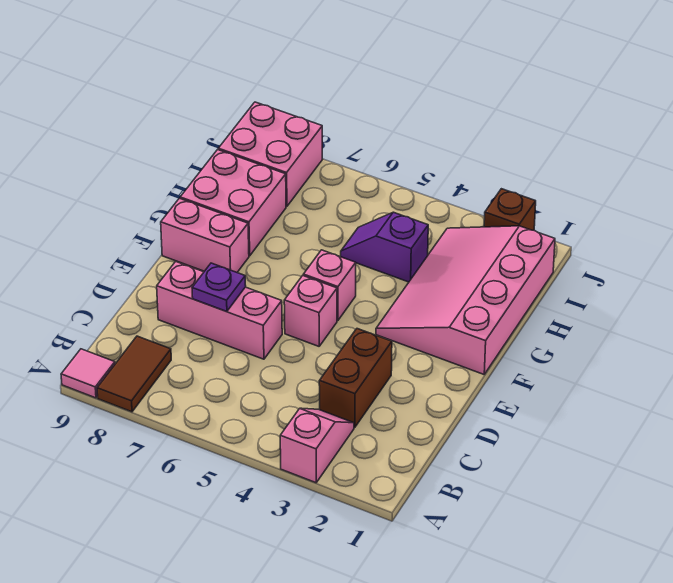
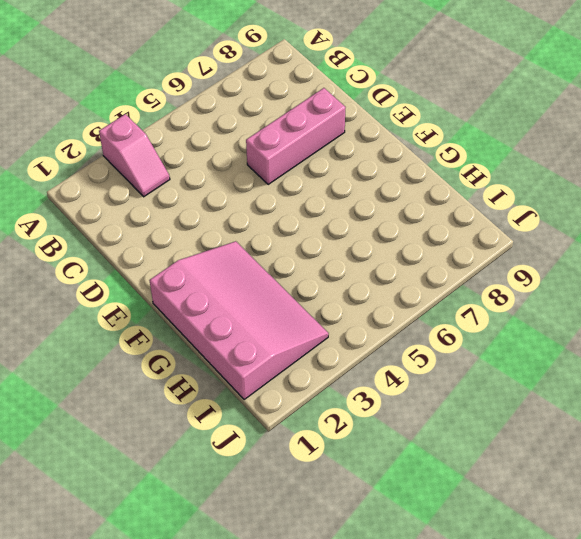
none -> brown tile A8:B8 level 1
none -> pink tile A9 level 1
none -> brown brick C3:D3 level 1

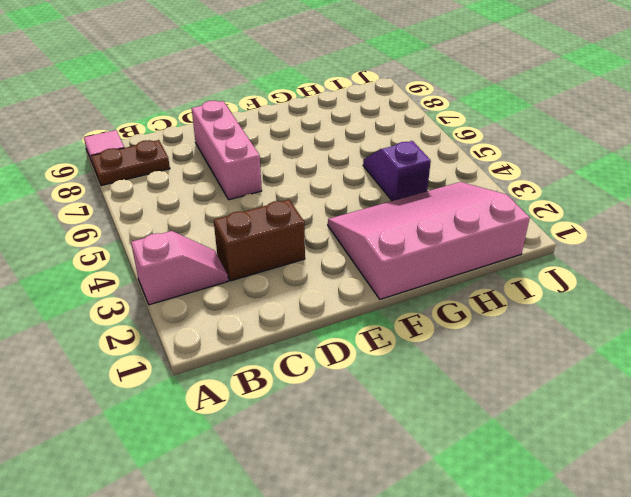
brown plate A8:B8 level 1 -> brown tile A8:B8 level 1
none -> pink brick E5 level 1
none -> pink brick F5 level 1
none -> pink brick F8:F9 level 1

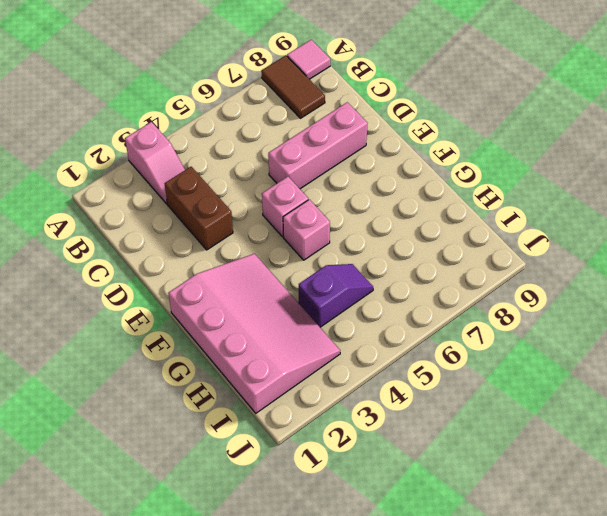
none -> pink brick F8:F9 level 1
none -> pink brick G8:H9 level 1
none -> pink brick I8:J9 level 1

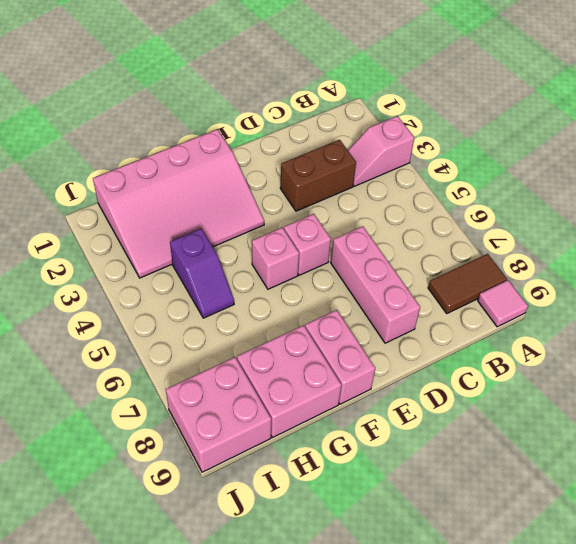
none -> brown brick J2 level 1
none -> purple plate D7 level 2

